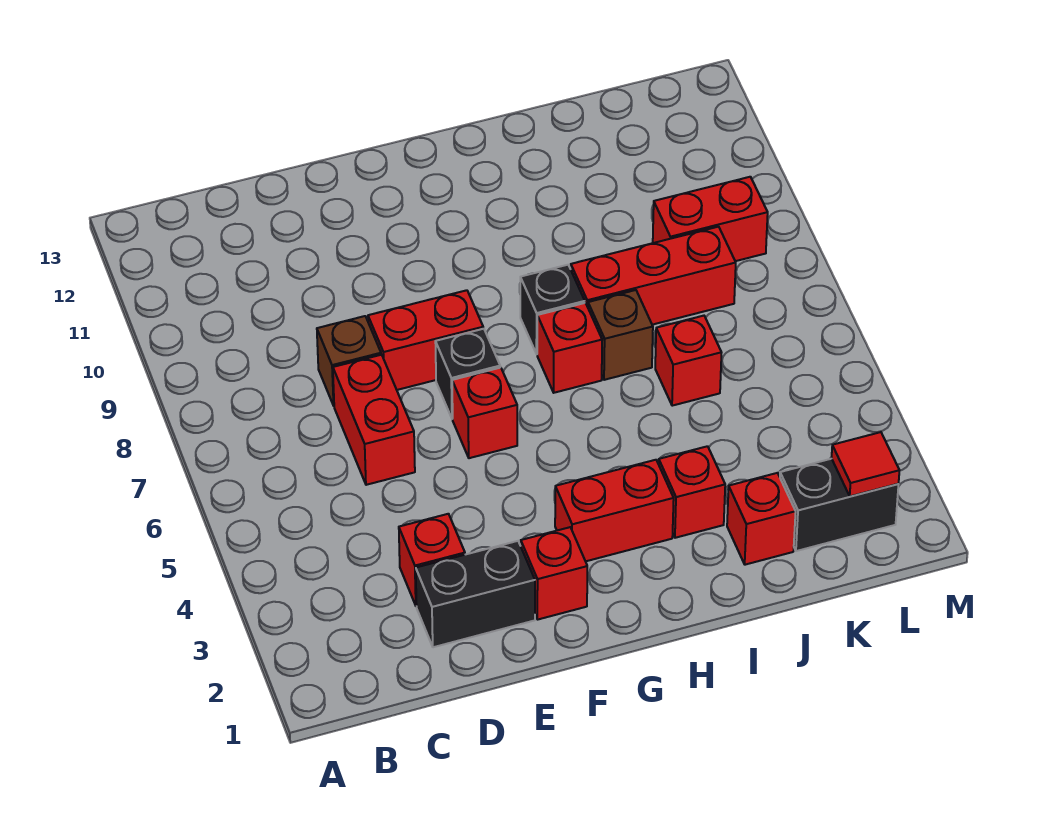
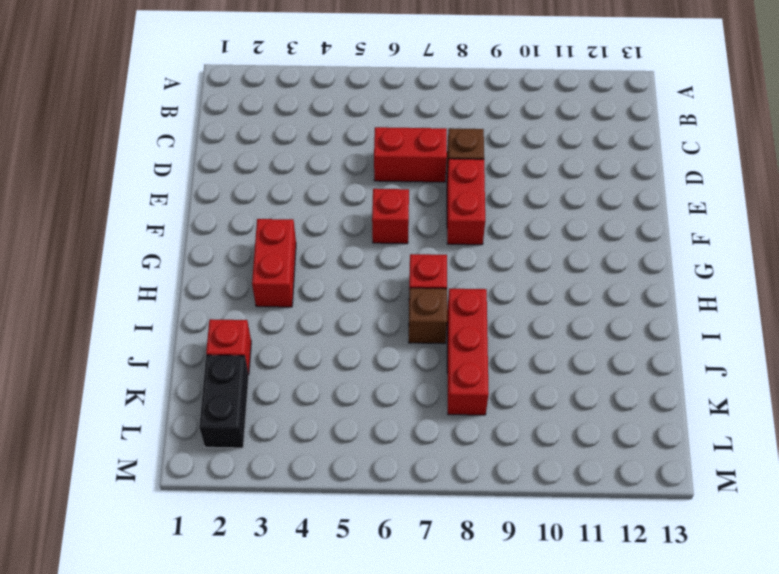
none -> black brick D2:E2 level 1
none -> red brick D3 level 1
none -> red brick F2 level 1

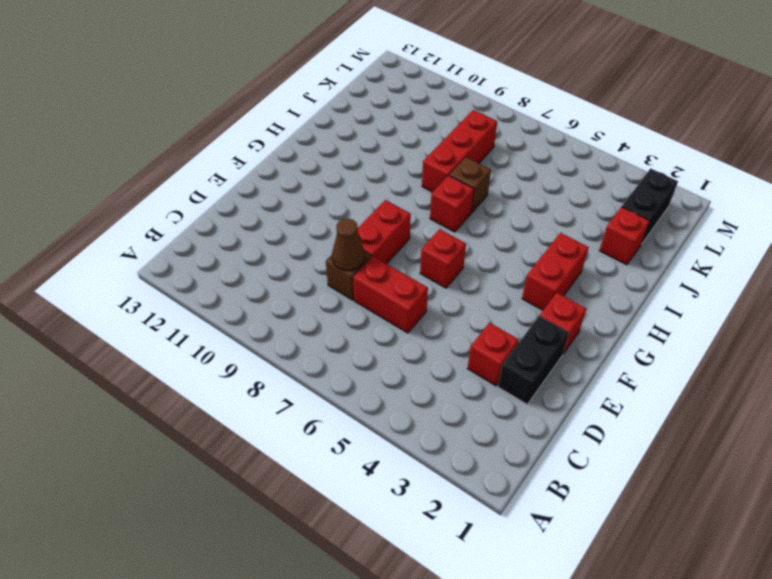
brown cone D8 level 2 -> none
none -> black brick F7 level 1
none -> black brick H8 level 1
none -> red brick I3 level 1

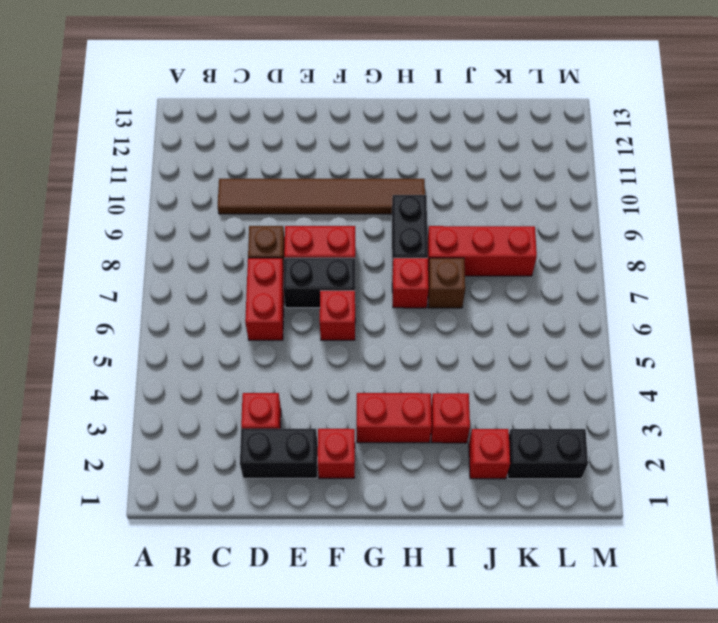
brown tile C10:H10 level 1 -> none
black brick E7:F7 level 1 -> black brick F7 level 1
black brick H8:H9 level 1 -> black brick H8 level 1
none -> red brick J6 level 1
none -> red brick K9:L9 level 1
none -> red tile L2 level 2

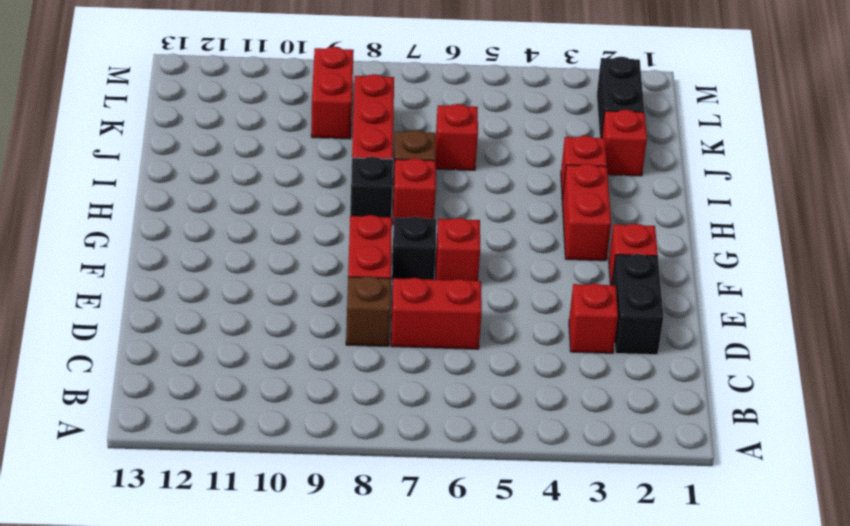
none -> red tile L2 level 2

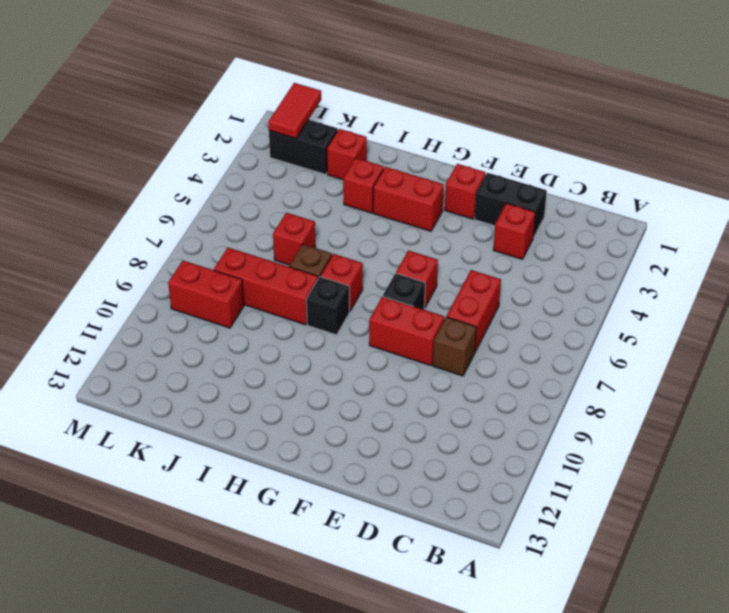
red tile L1:L2 level 2 -> red tile L2 level 2

